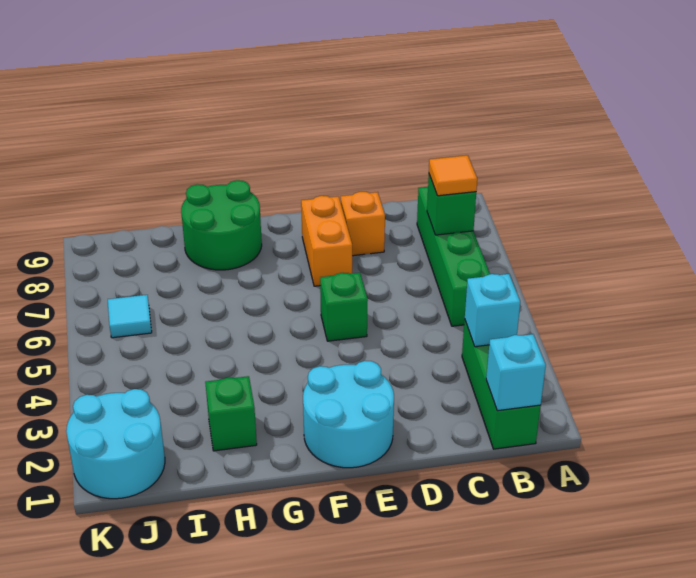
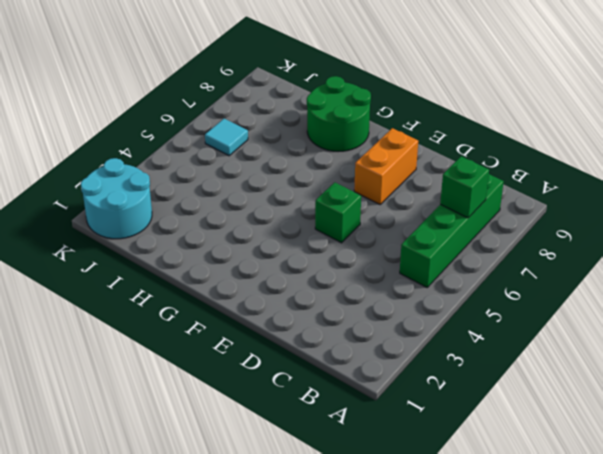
none -> green brick B1:B3 level 1
none -> orange brick D8 level 1
none -> cyan round brick E1:F2 level 1

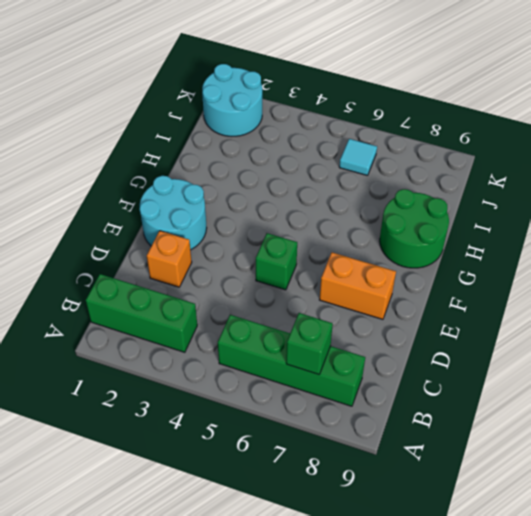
orange brick D2 level 1 -> orange brick D8 level 1
none -> green brick H2 level 1
none -> cyan brick B1 level 2
none -> cyan brick B3 level 2

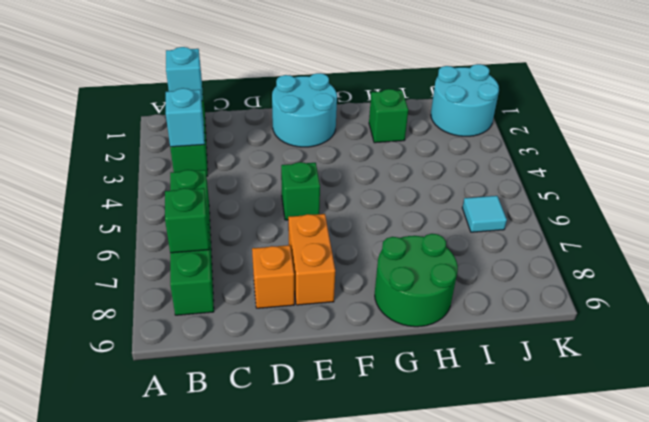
none -> orange tile B7 level 3

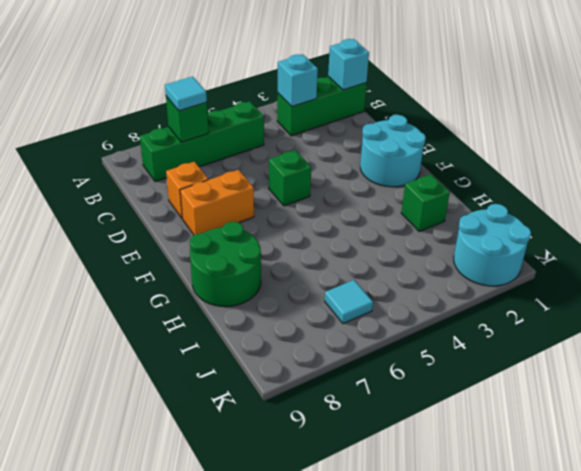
cyan tile B7 level 3 -> orange tile B7 level 3

